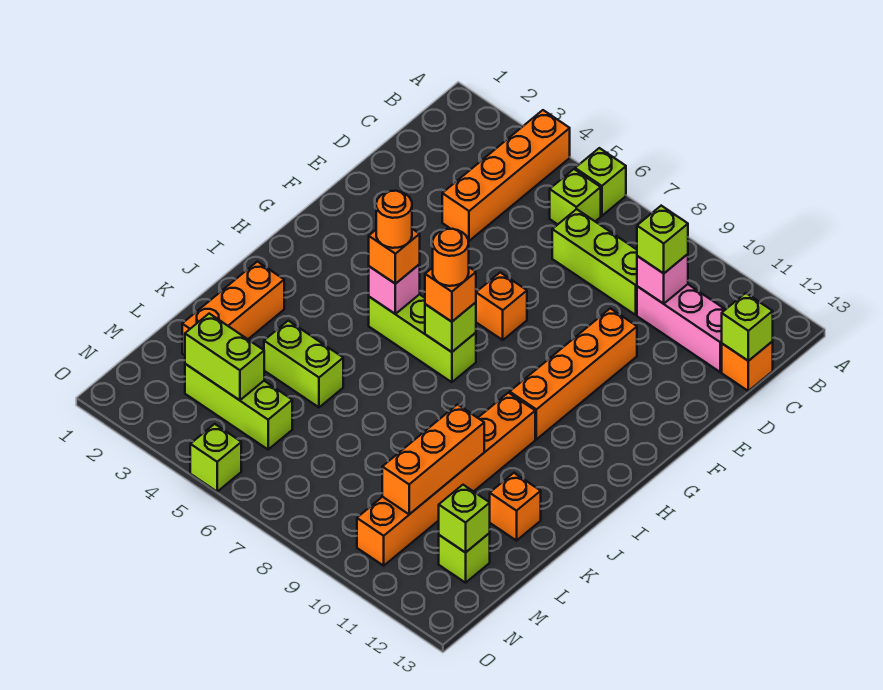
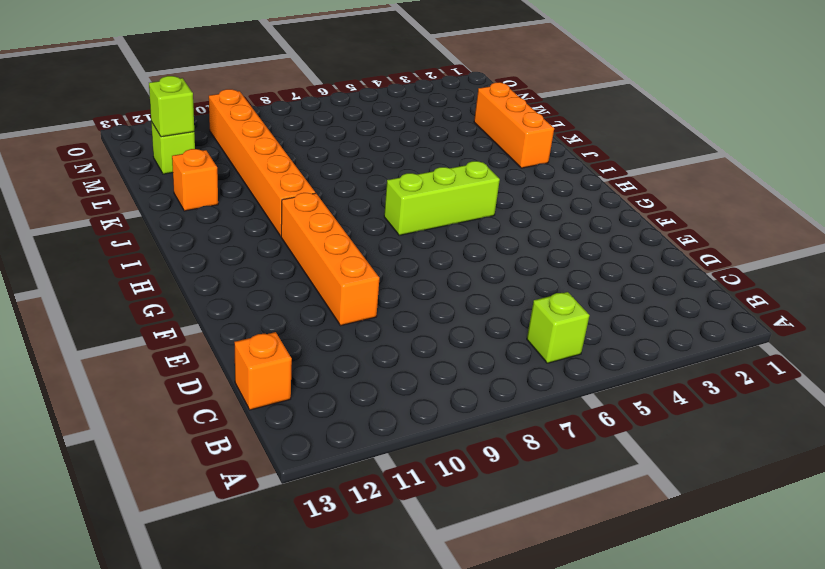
none -> orange brick A4:D4 level 1
none -> lime brick A6 level 1
none -> lime brick C7:C9 level 1

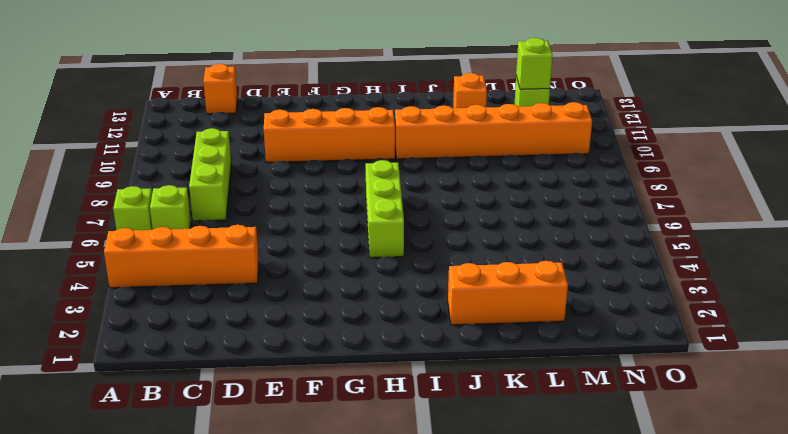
none -> pink brick C10:C12 level 1
none -> orange brick F7 level 1
none -> lime brick K4:K5 level 1

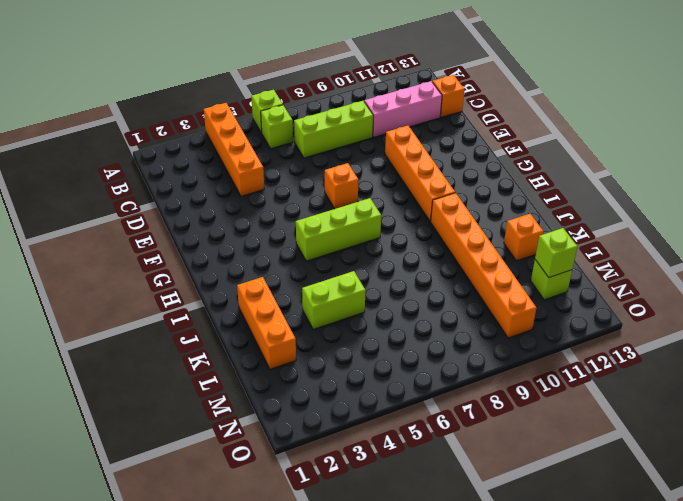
none -> lime brick M3:M5 level 1
none -> lime brick O5 level 1
none -> pink brick C10 level 2

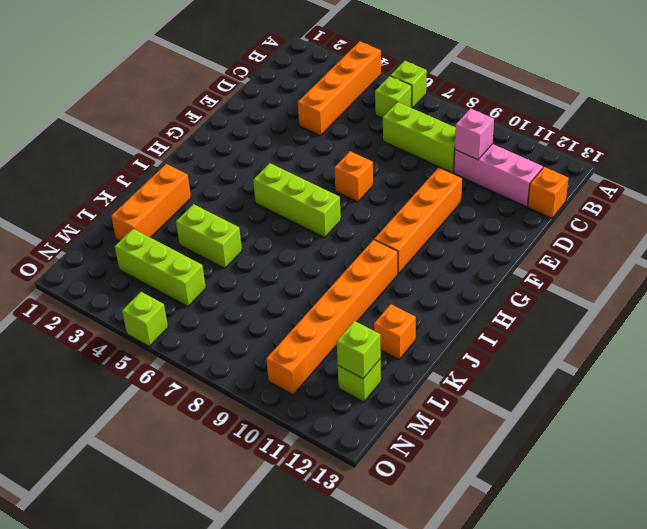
none -> lime brick C13 level 2
none -> pink brick H5 level 2
none -> lime brick H7 level 2

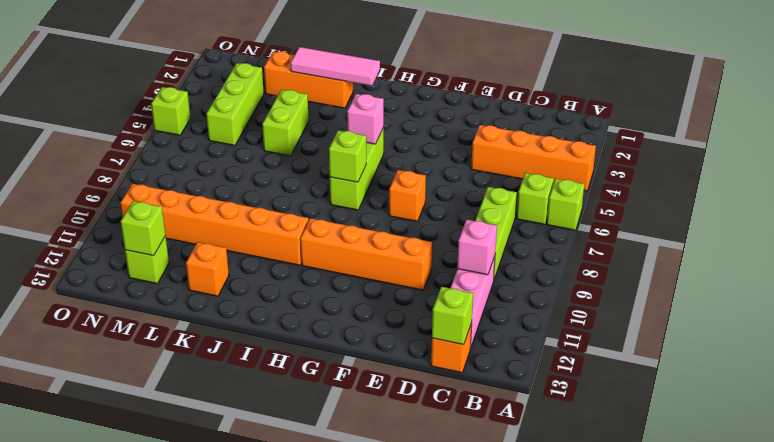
pink tile I2:K2 level 2 -> none
none -> orange brick K10:M10 level 2
none -> lime brick M3:M4 level 2
none -> lime brick C10 level 3

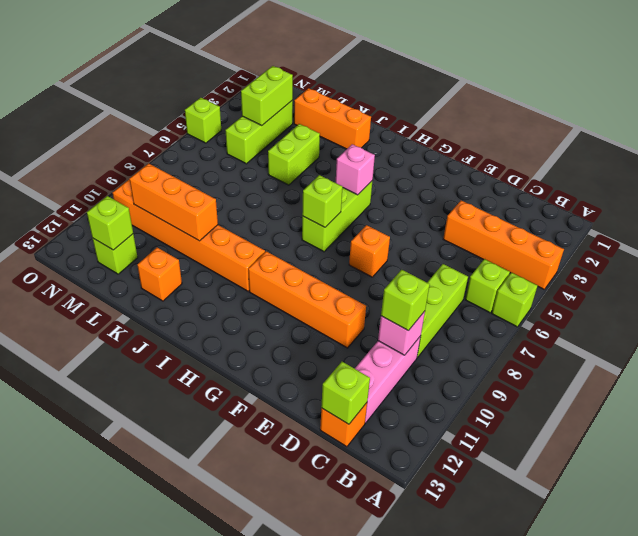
none -> orange brick H5 level 3
none -> orange brick H7 level 3
none -> orange round brick H5 level 4

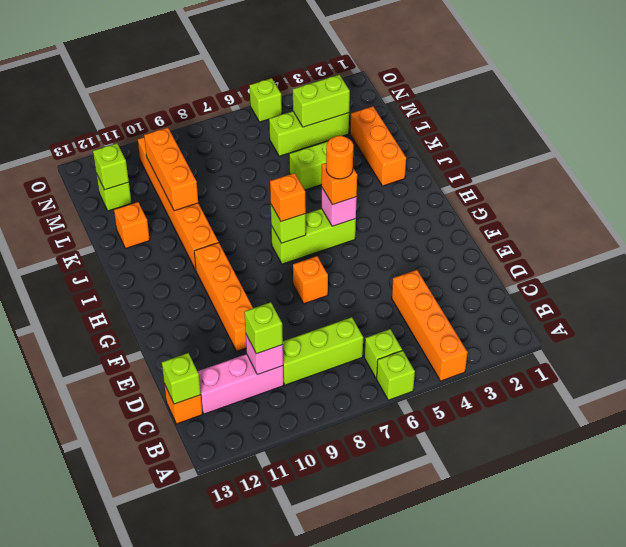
none -> orange round brick H7 level 4

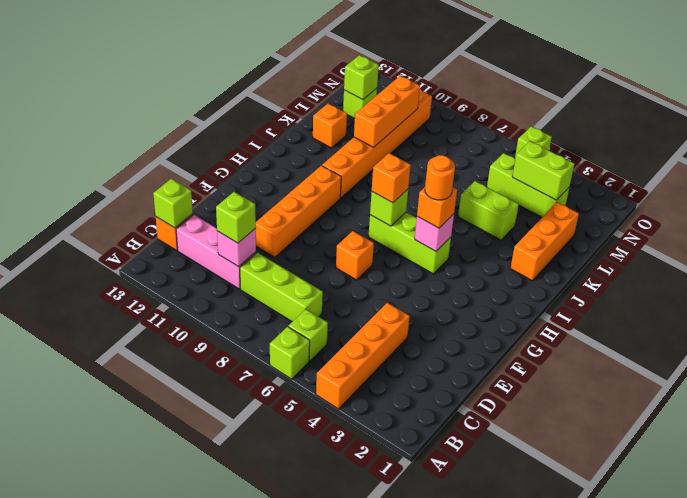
none -> orange round brick H7 level 4

